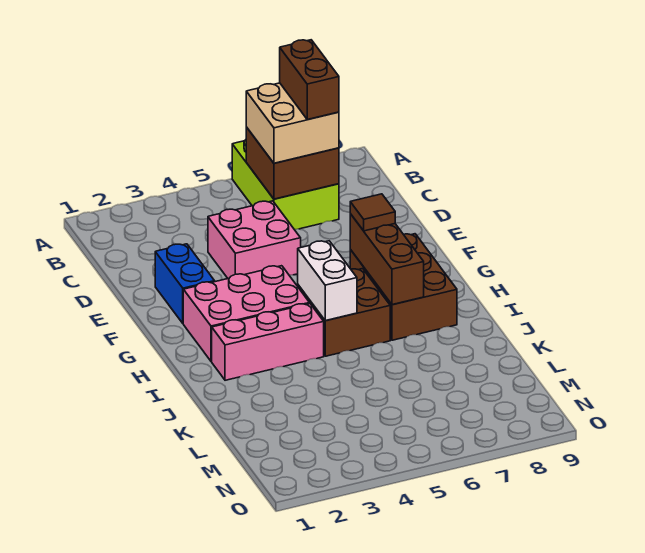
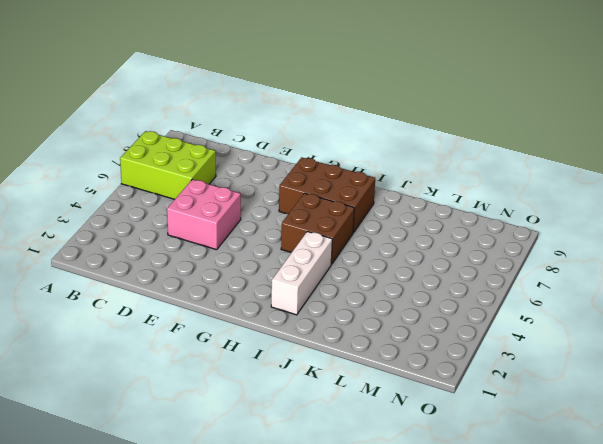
white brick I2:I4 level 1 -> pink brick I2:I4 level 1
none -> blue brick E2:F2 level 1
none -> pink brick G2:H4 level 1
none -> brown brick B6:C7 level 2

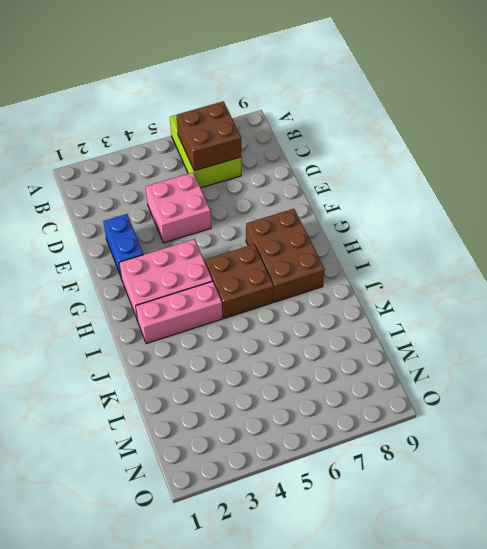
none -> brown brick G7:I7 level 2
none -> white brick H5:I5 level 2
none -> tan brick B6:C7 level 3

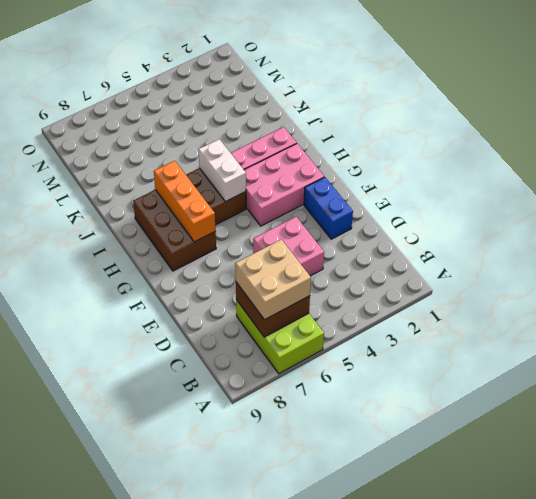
orange brick G7:I7 level 2 -> brown brick G7:I7 level 2
none -> brown tile G7 level 3
none -> brown brick B7:C7 level 4

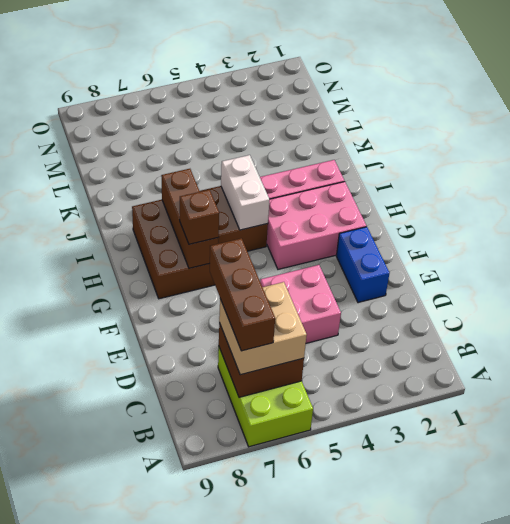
brown brick B7:D7 level 4 -> brown brick B7:C7 level 4
brown brick G7 level 3 -> brown tile G7 level 3

